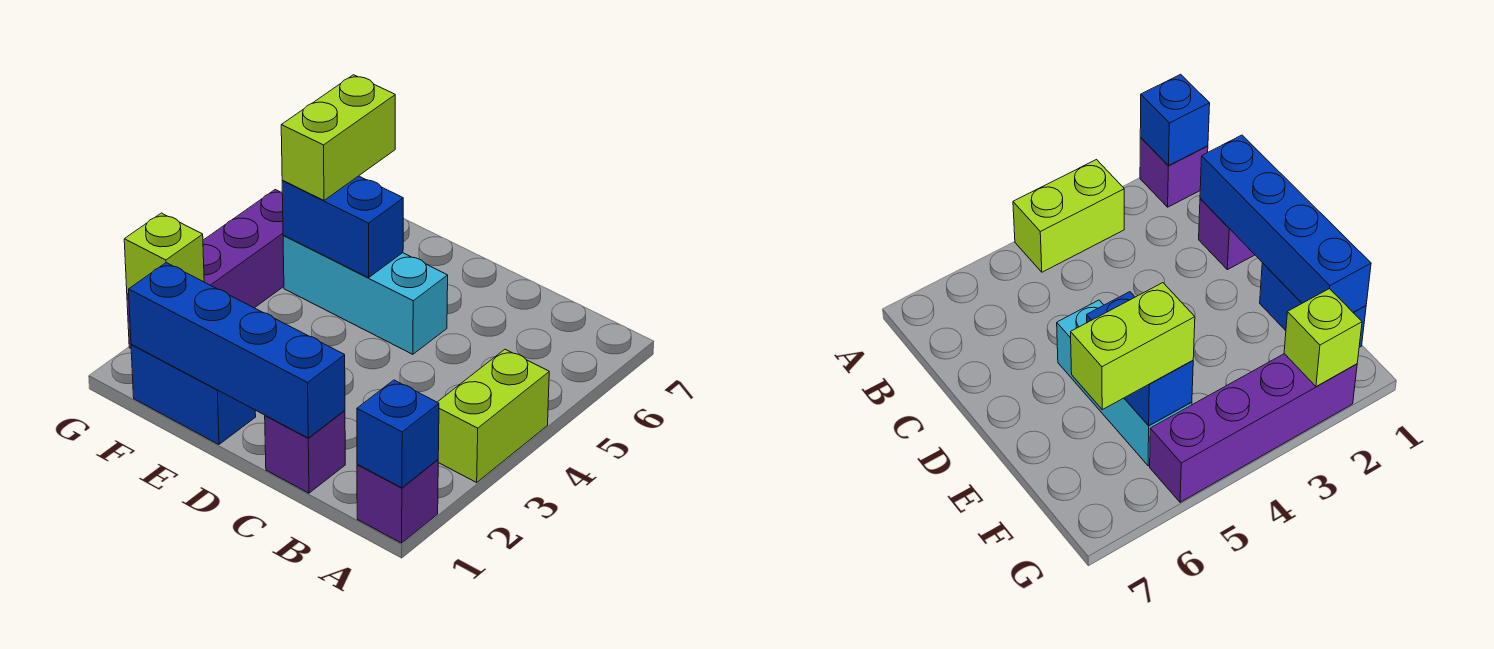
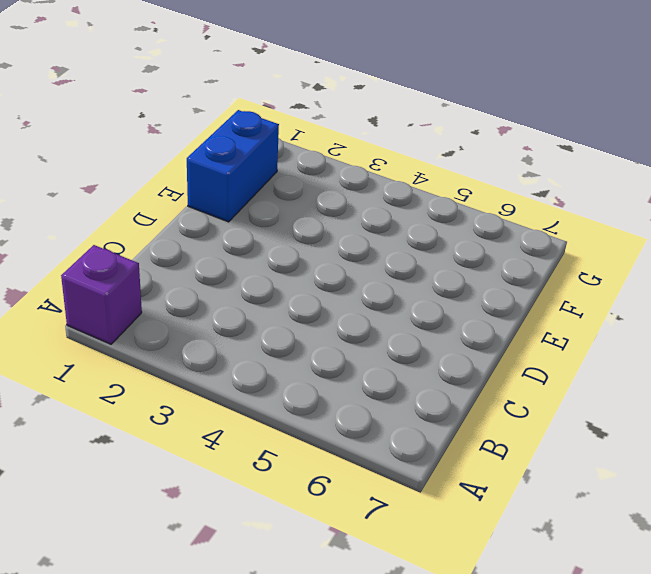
none -> lime brick A3:A4 level 1
none -> purple brick C1 level 1

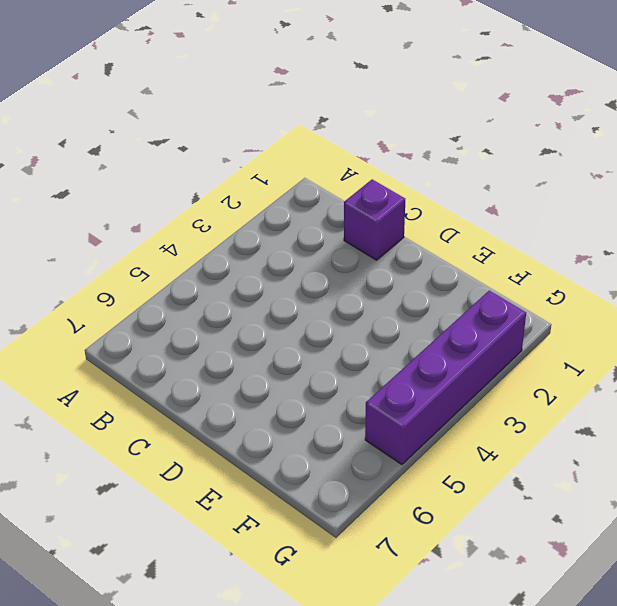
none -> purple brick A1 level 1
none -> lime brick A3:A4 level 1

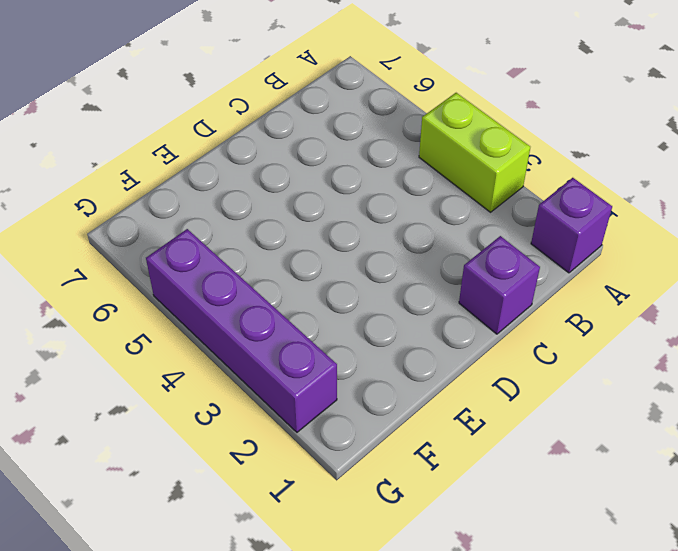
none -> cyan brick D5:F5 level 1
none -> blue brick E1:F1 level 1

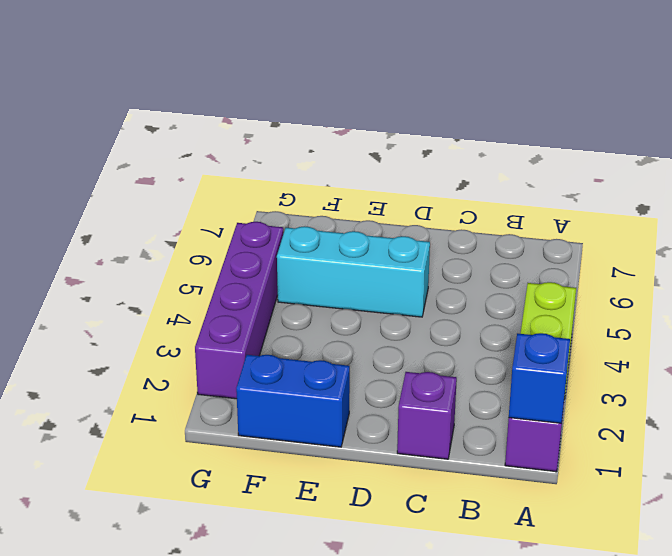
none -> blue brick C1:F1 level 2
none -> blue brick E5:F5 level 2

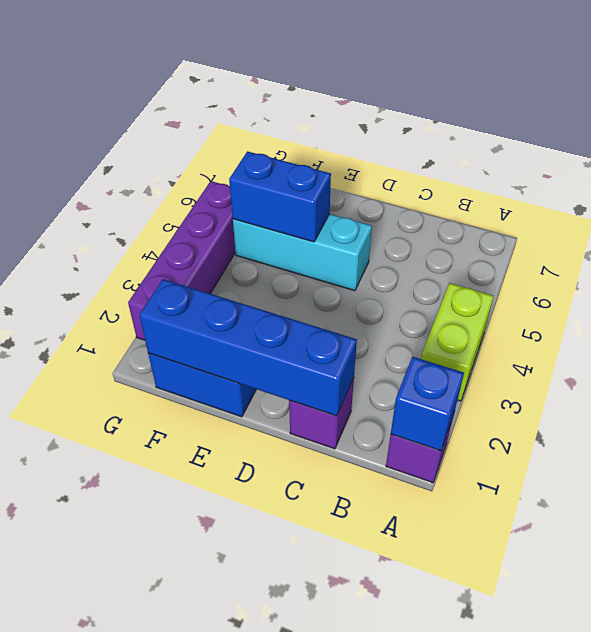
none -> lime brick G2 level 2
none -> lime brick F5:F6 level 3

